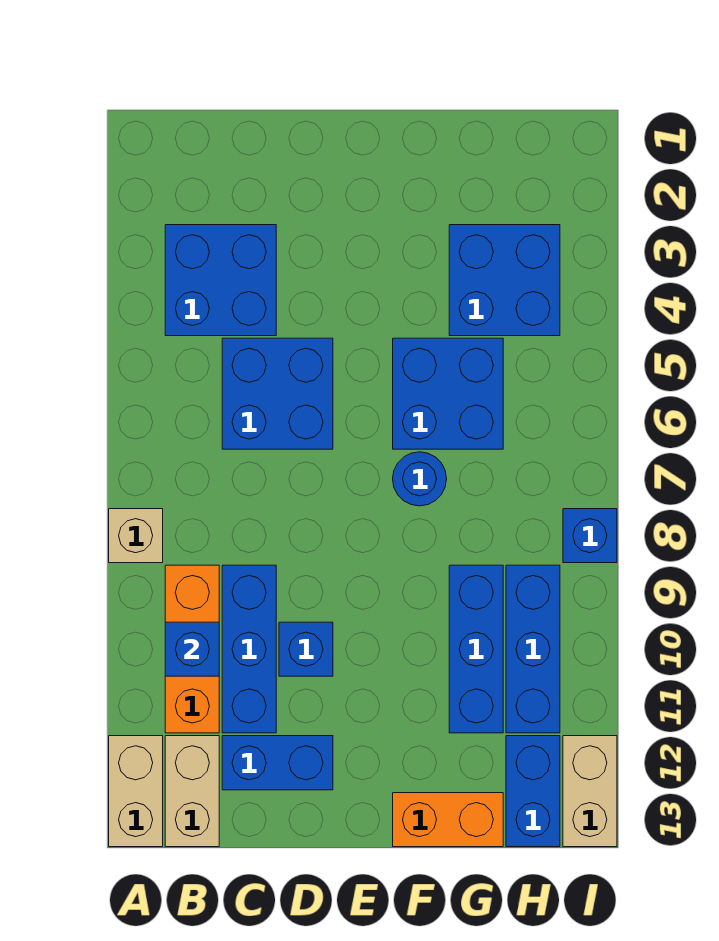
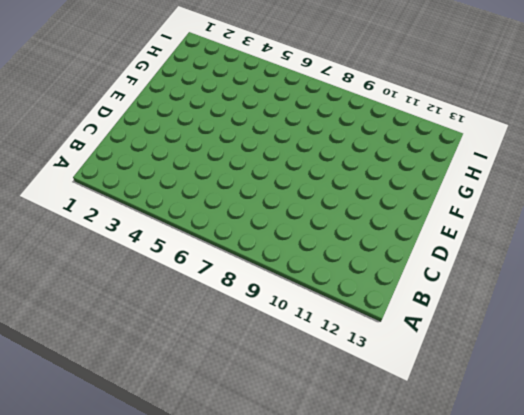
none -> tan brick A8 level 1
none -> tan brick A12:A13 level 1
none -> blue brick B3:C4 level 1

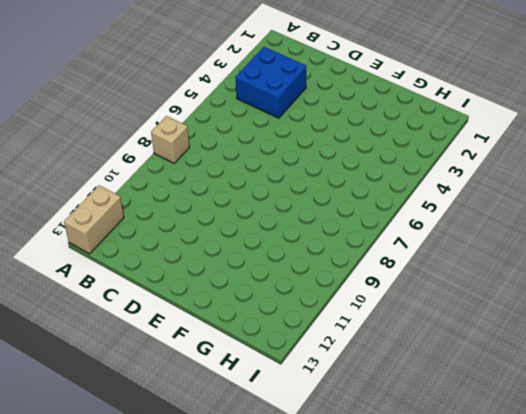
none -> orange brick B9:B11 level 1
none -> tan brick B12:B13 level 1
none -> blue brick C5:D6 level 1

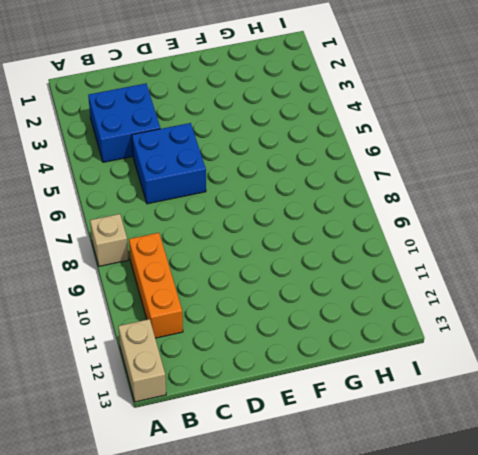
none -> tan brick B12:B13 level 1
none -> blue brick C9:C11 level 1
none -> blue brick C12:D12 level 1

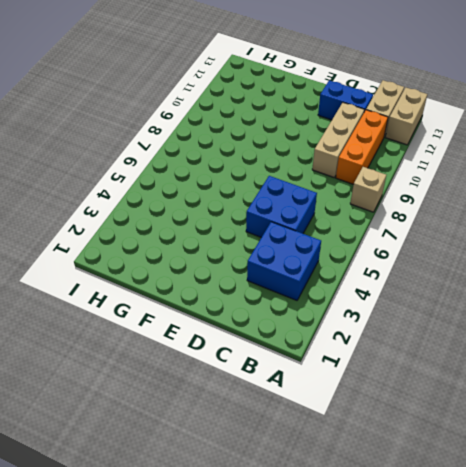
tan brick C9:C11 level 1 -> blue brick C9:C11 level 1
none -> blue brick D10 level 1
none -> blue brick F5:G6 level 1
none -> blue round brick F7 level 1

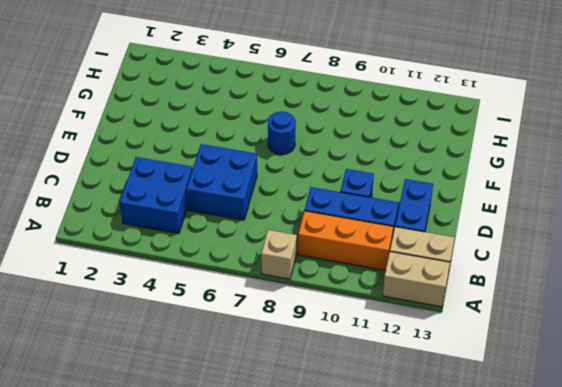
none -> blue brick F5:G6 level 1
none -> orange brick F13:G13 level 1
none -> blue brick G3:H4 level 1

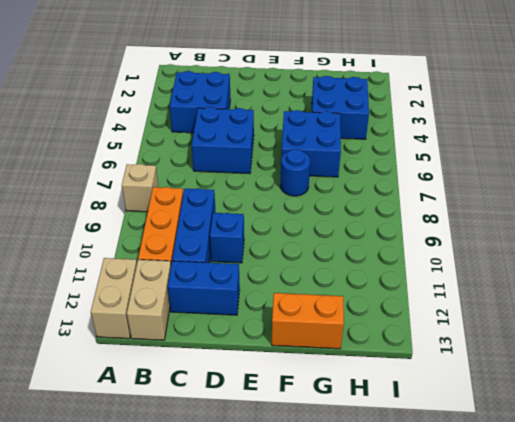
none -> blue brick G9:G11 level 1
none -> blue brick H9:H11 level 1
none -> blue brick H12:H13 level 1

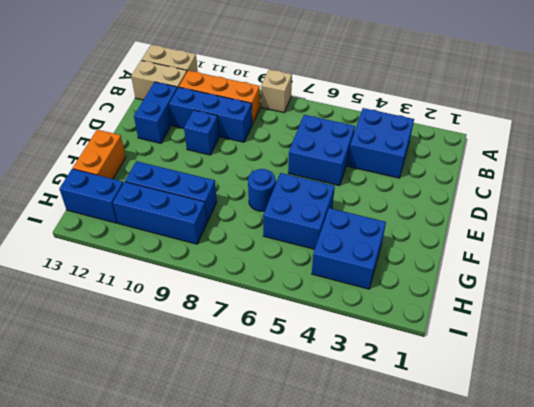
none -> blue brick I8 level 1
none -> tan brick I12:I13 level 1
none -> blue brick B10 level 2

